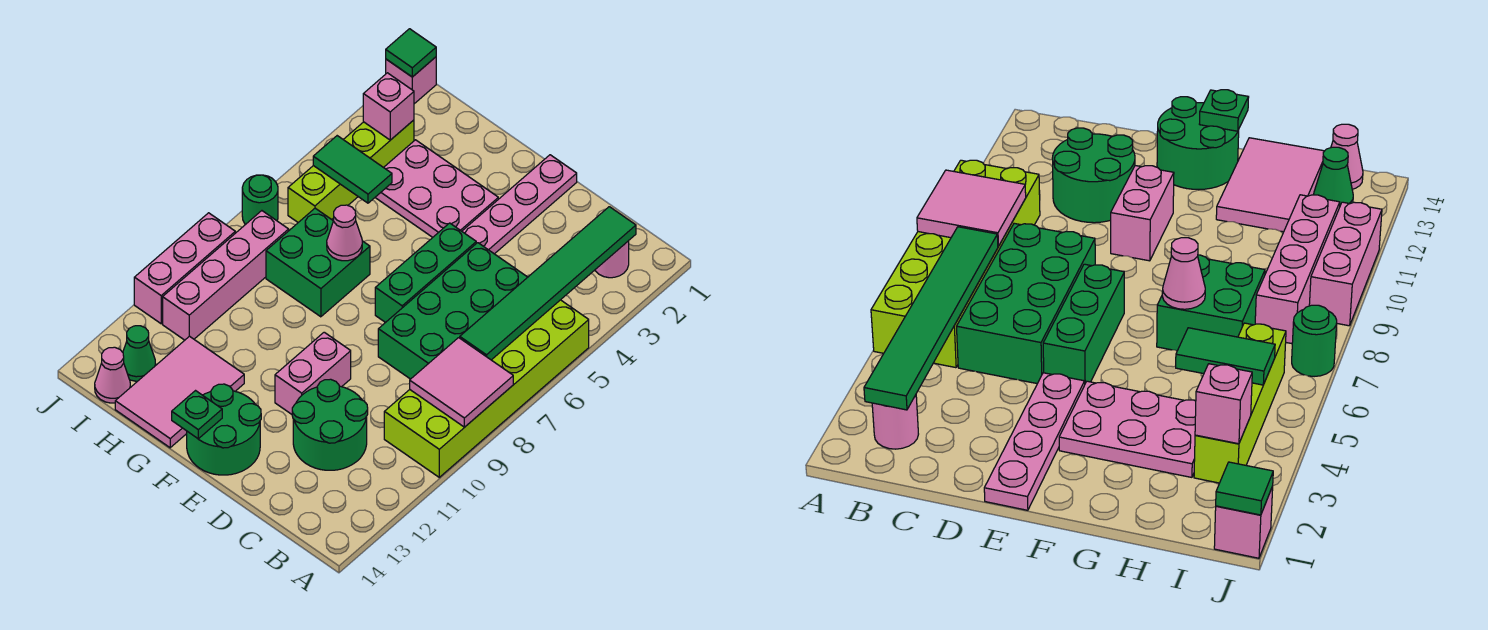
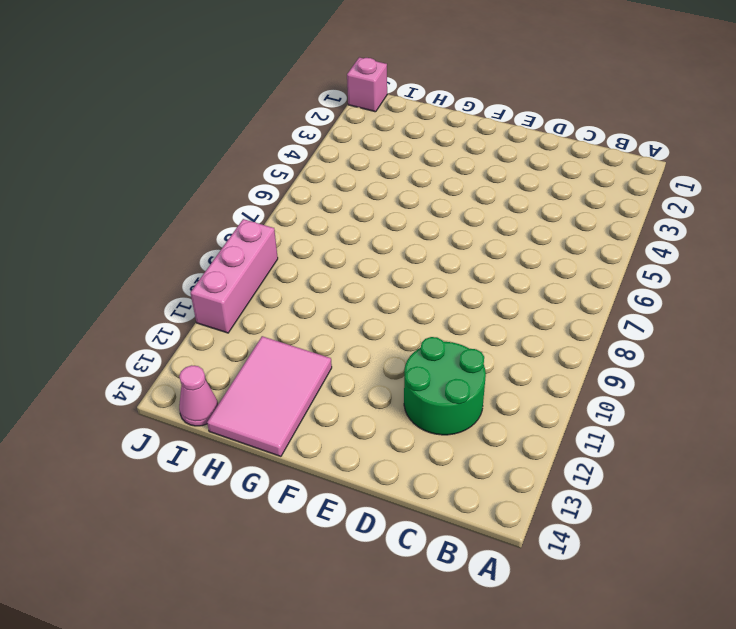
none -> lime brick A5:B10 level 1
none -> pink round brick B2 level 1
none -> green brick C5:D8 level 1

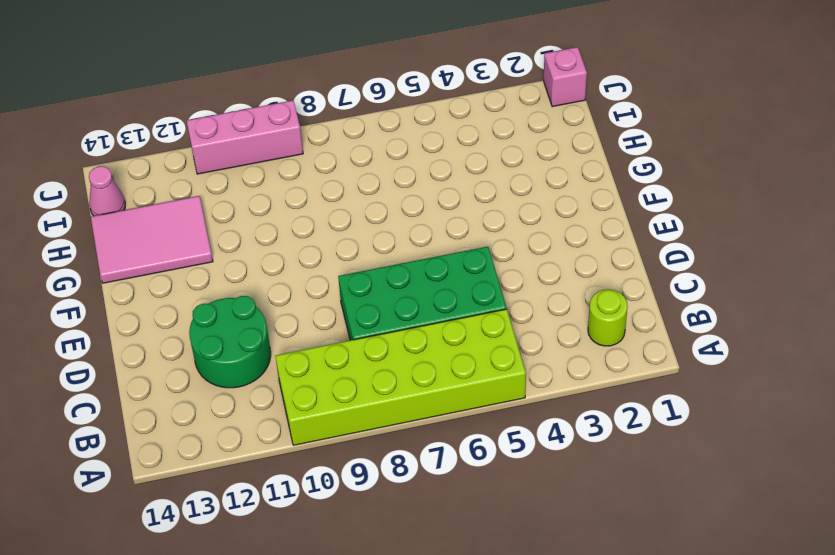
lime round brick B2 level 1 -> pink round brick B2 level 1
none -> pink plate E1:E4 level 1
none -> green brick E5:E7 level 1
none -> pink brick E10:E11 level 1

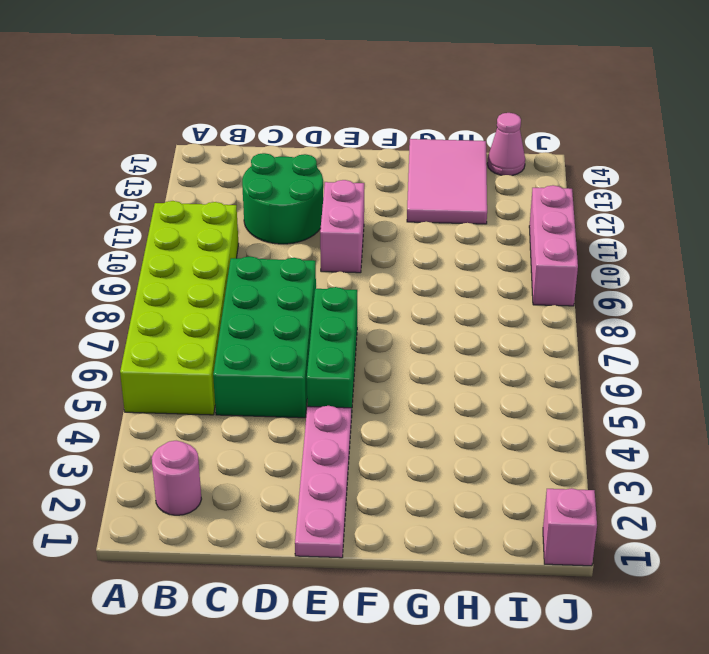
none -> green round brick E13:F14 level 1
none -> pink plate F3:H4 level 1
none -> green brick G7:H8 level 1

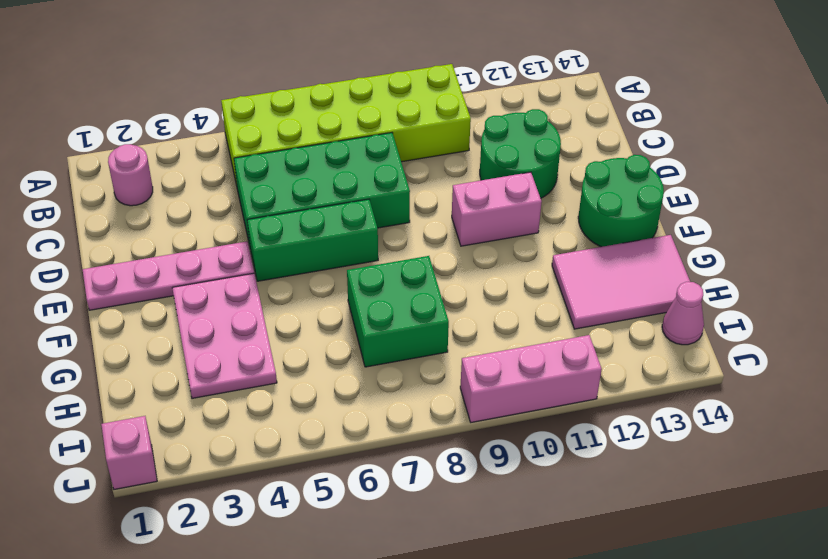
none -> lime brick I3:I6 level 1
none -> pink brick I8:I11 level 1
none -> green cone I13 level 1

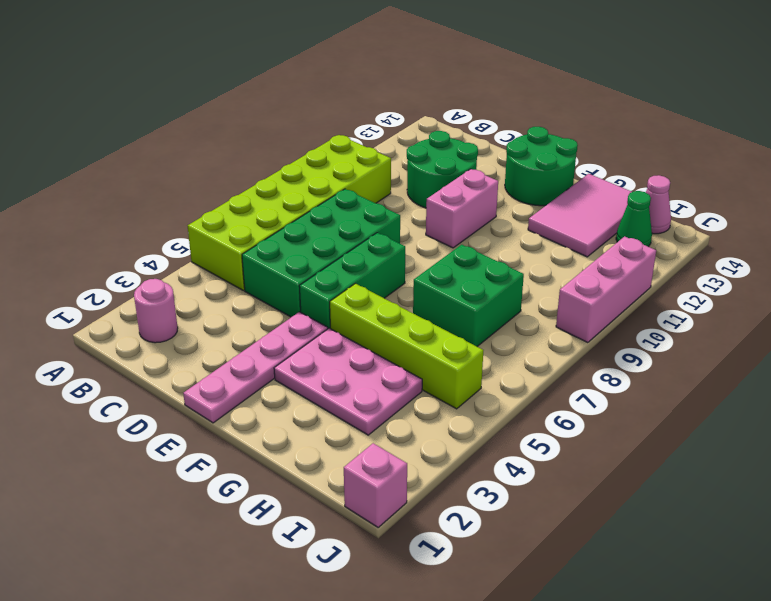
lime brick F5:I5 level 1 -> lime brick I3:I6 level 1
none -> pink brick I8:I11 level 1
none -> green round brick J7 level 1
none -> pink tile A8:B9 level 2

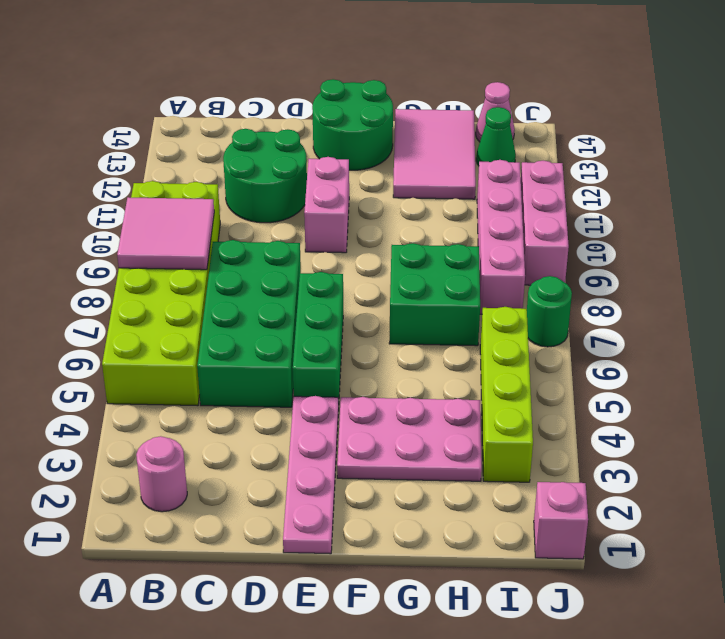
none -> green tile B2:B7 level 2
none -> green plate F14 level 2
none -> pink cone G7 level 2

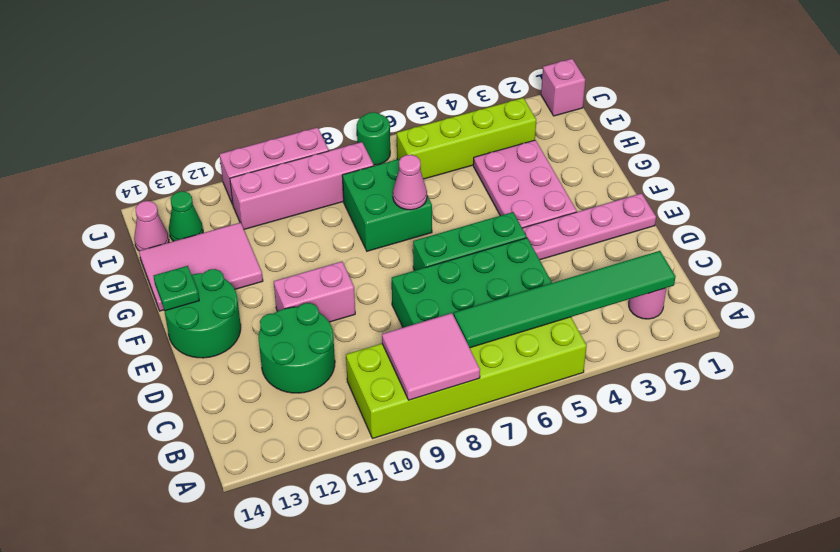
none -> green tile H5:I5 level 2
none -> pink brick I3 level 2
none -> green tile J1 level 2

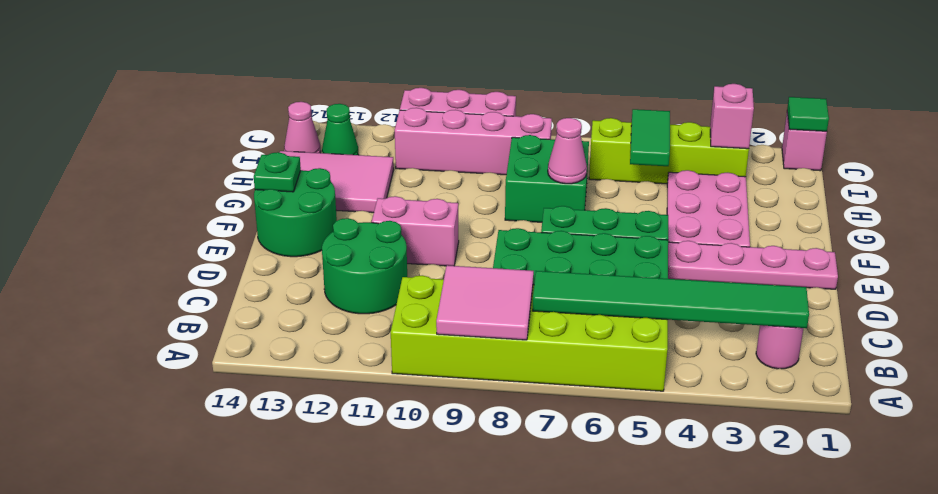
none -> green round brick J7 level 1

